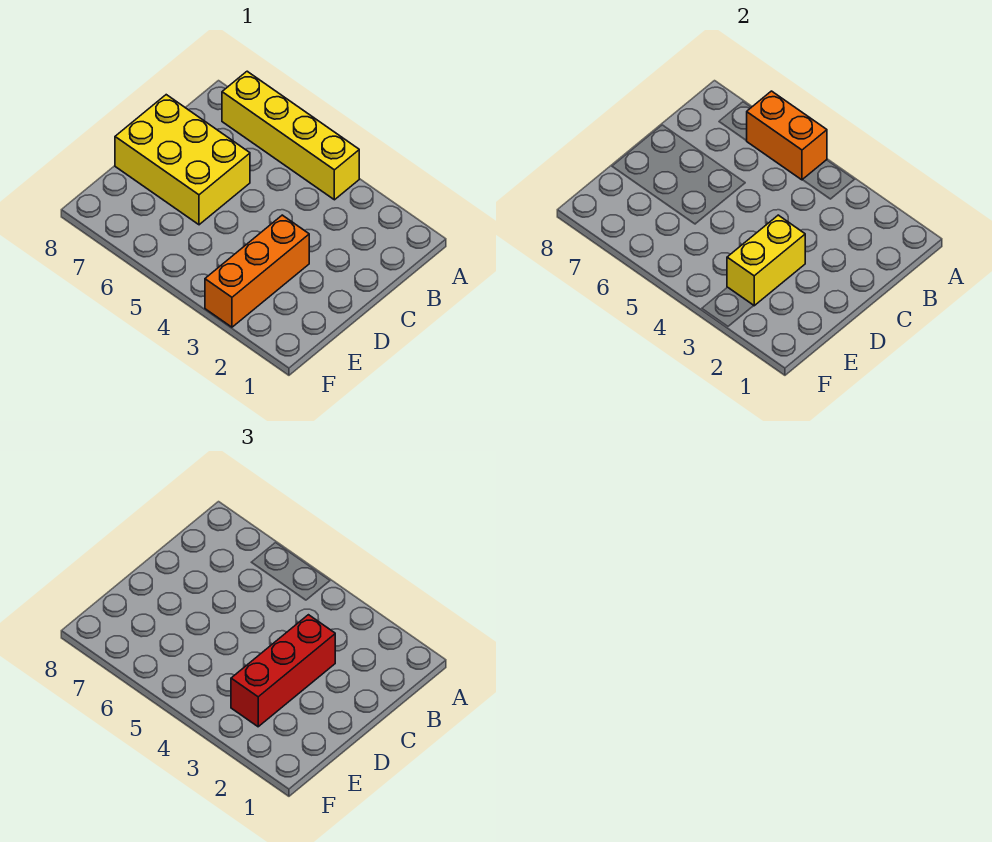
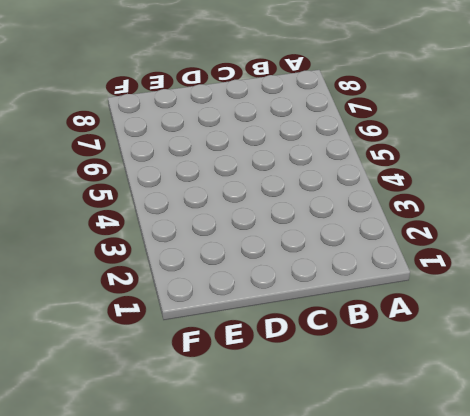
none -> yellow brick A4:A7 level 1
none -> yellow brick C6:D8 level 1

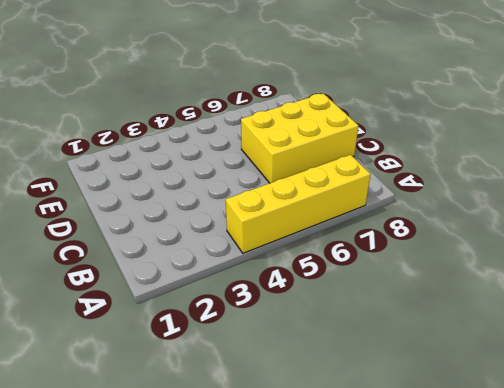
none -> orange brick D3:F3 level 1
none -> orange brick A5:A6 level 2

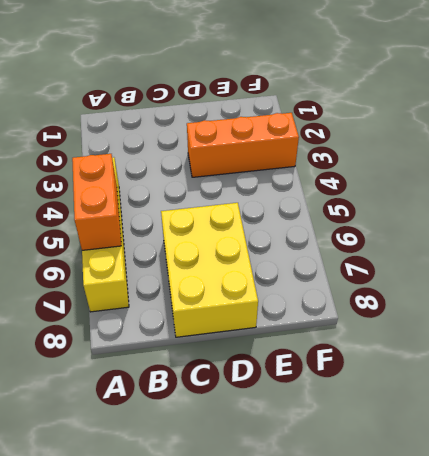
none -> yellow brick D3:E3 level 2
none -> red brick C3:E3 level 3

